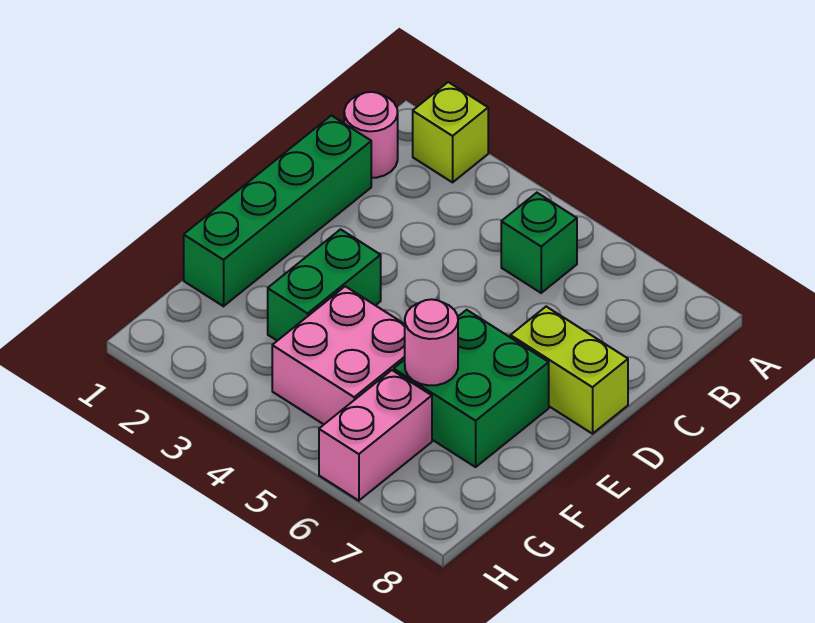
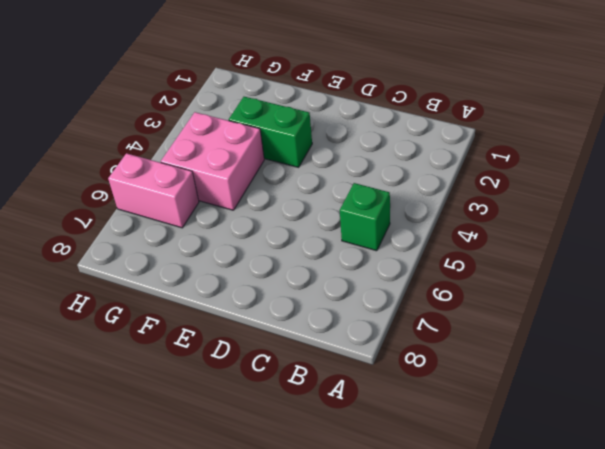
none -> lime brick A2 level 1
none -> pink round brick B1 level 1

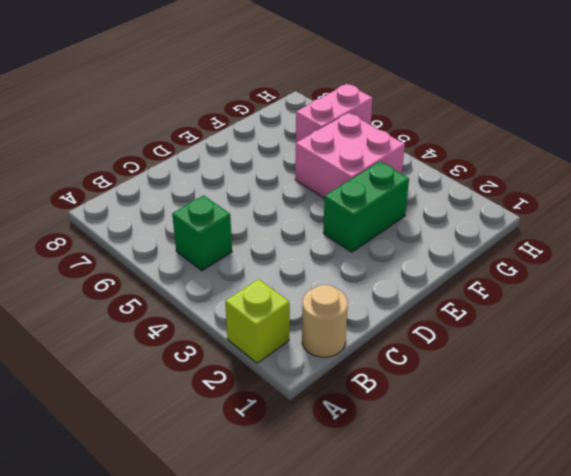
tan round brick B1 level 1 -> pink round brick B1 level 1
none -> green brick C1:F1 level 1
none -> lime brick D7:D8 level 1

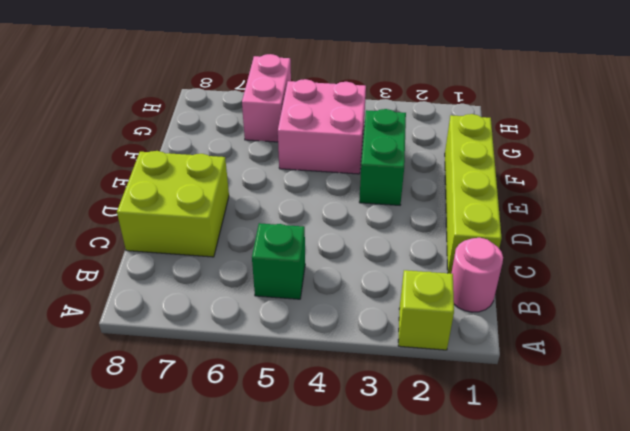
lime brick C1:F1 level 1 -> green brick C1:F1 level 1
lime brick C7:D8 level 1 -> lime brick D7:D8 level 1
none -> green brick E6:F7 level 1
none -> pink round brick F6 level 2

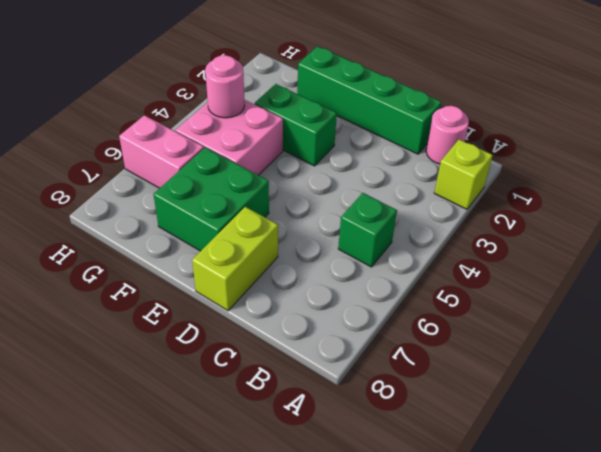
pink round brick G4 level 2 -> pink round brick F6 level 2

